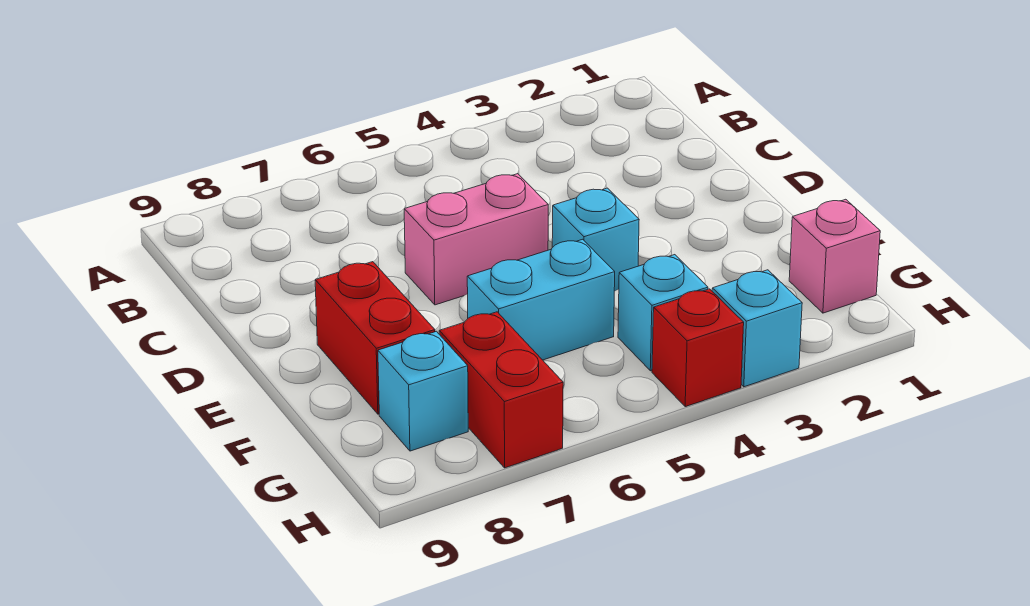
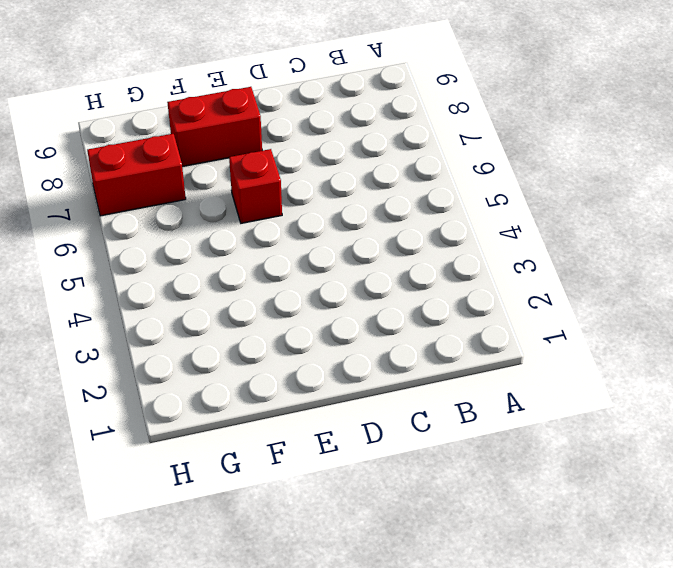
red brick E6 level 1 -> red brick H4 level 1
none -> pink brick D5:D6 level 1
none -> cyan brick E4 level 1

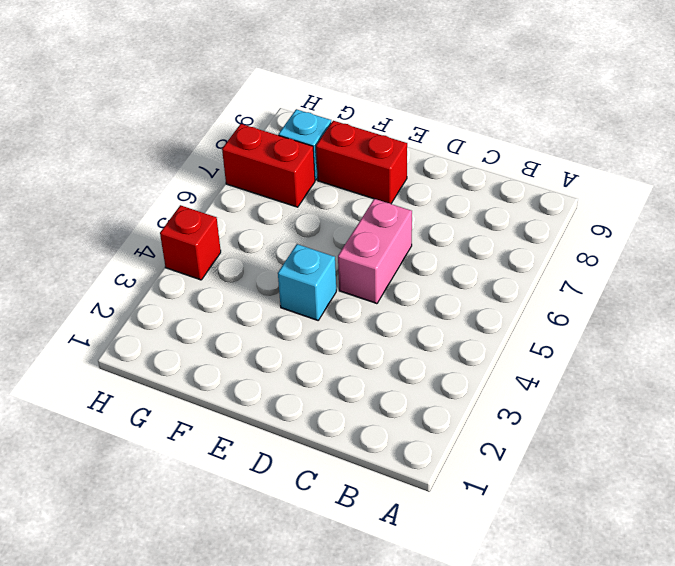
none -> cyan brick F5:F6 level 1
none -> pink brick G1 level 1

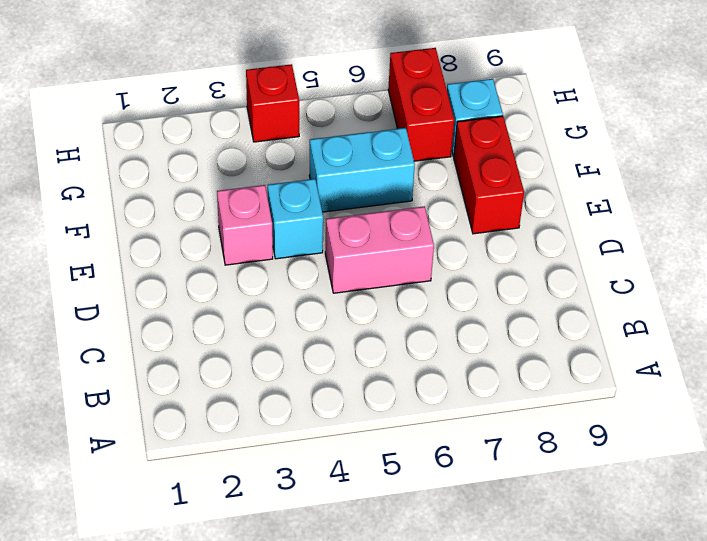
pink brick E3 level 1 -> pink brick G1 level 1
none -> cyan brick G4 level 1
none -> cyan brick H3 level 1

